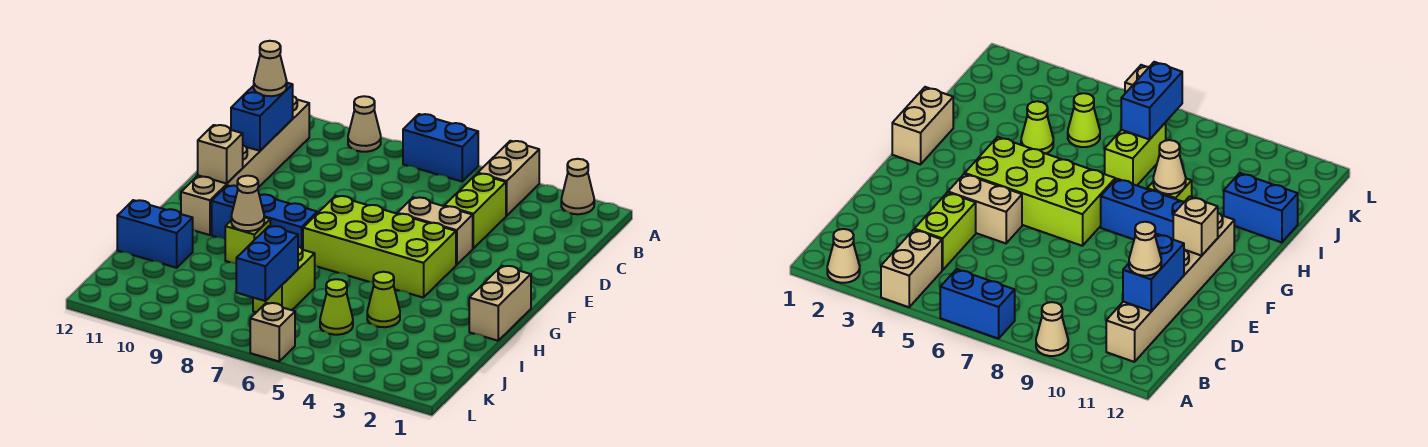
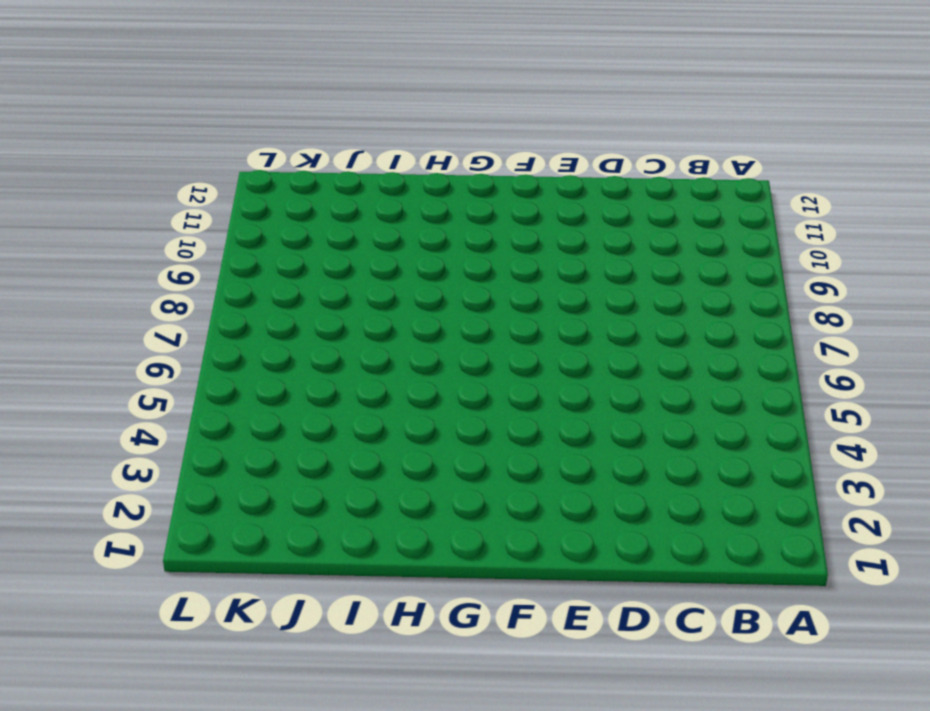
none -> tan cone A2 level 1
none -> tan brick A4:B4 level 1
none -> blue brick A6:A7 level 1

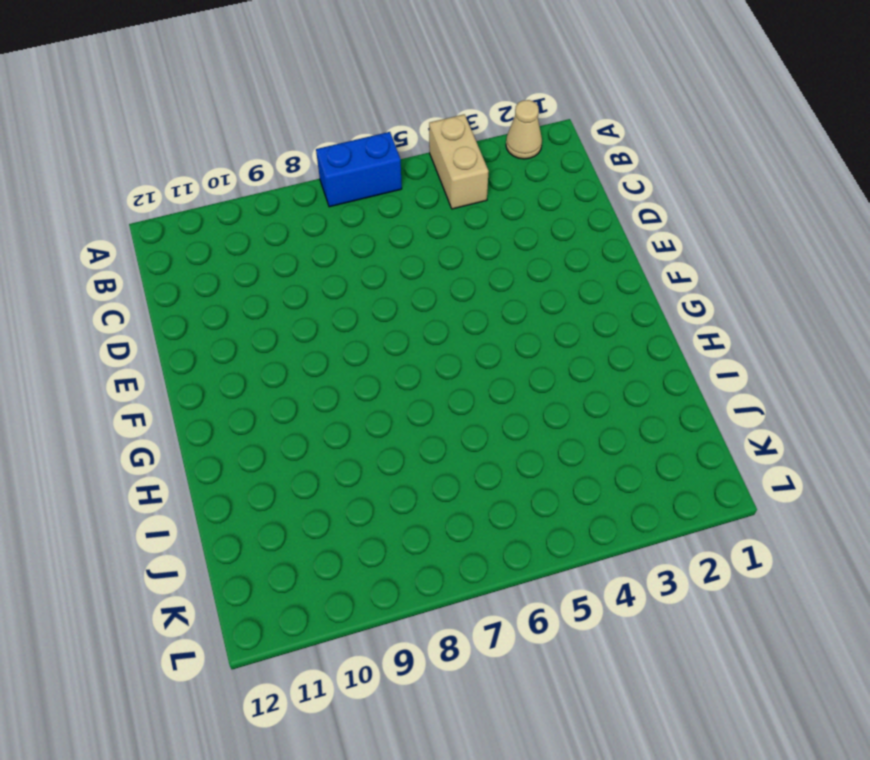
none -> tan cone A9 level 1
none -> tan brick B11:G11 level 1
none -> lime brick C4:D4 level 1

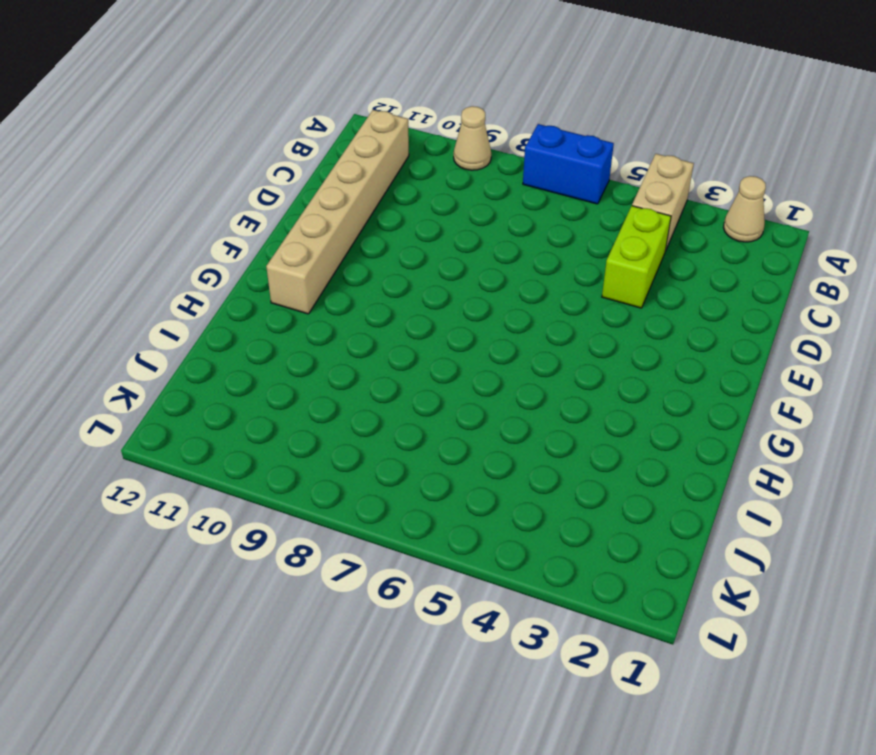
none -> tan brick E4:E5 level 1
none -> lime brick F4:G7 level 1
none -> tan brick G1:H1 level 1

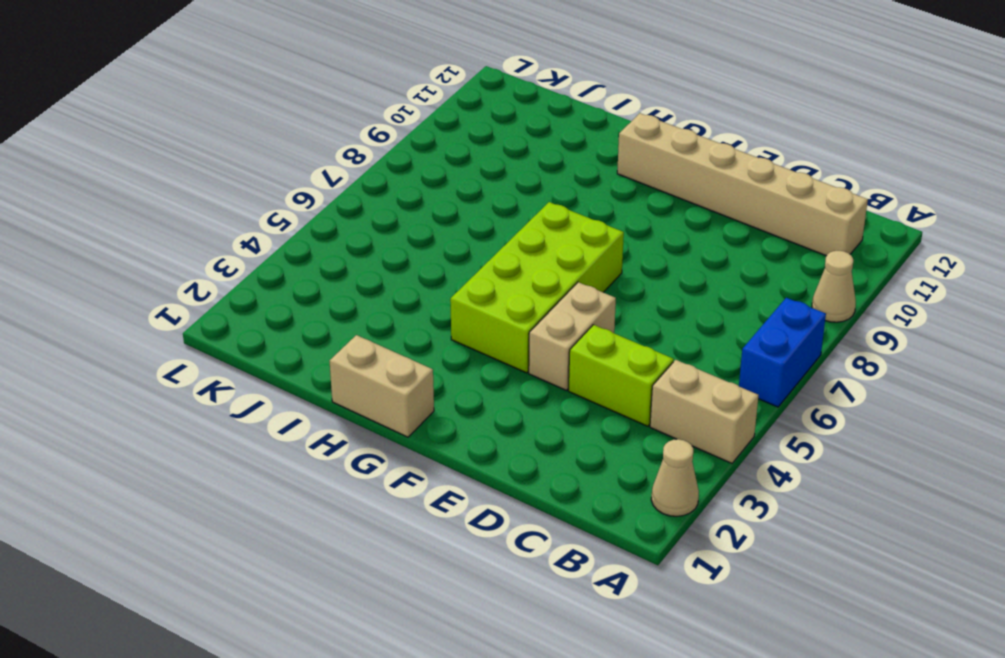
none -> blue brick G8:G10 level 1
none -> lime brick H9 level 1
none -> lime cone I4 level 1

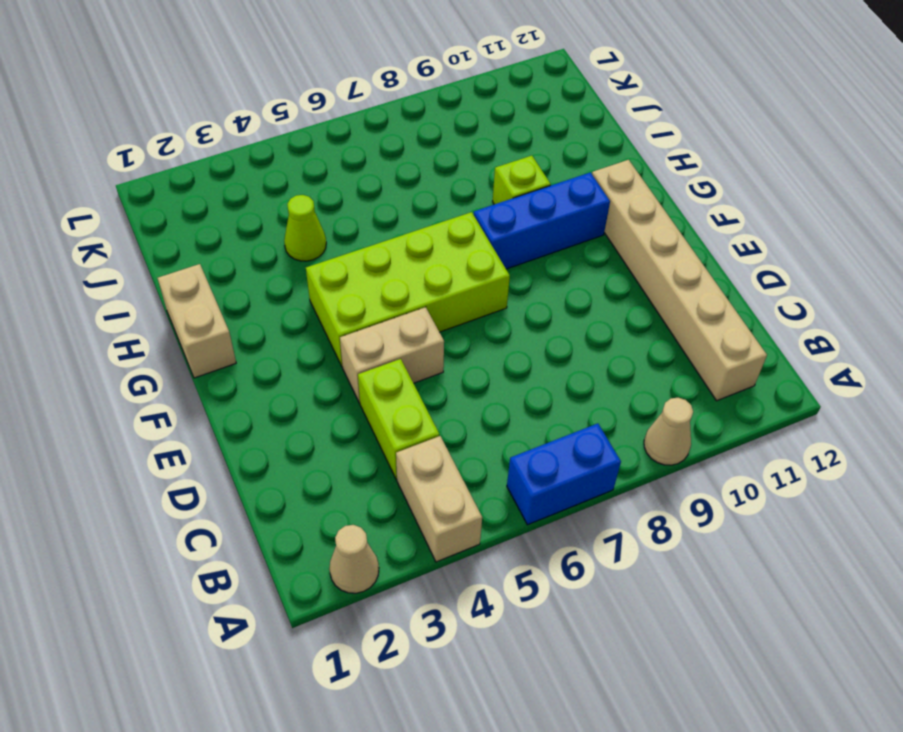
none -> lime brick I7:J7 level 1
none -> blue brick I11:I12 level 1
none -> lime cone J5 level 1

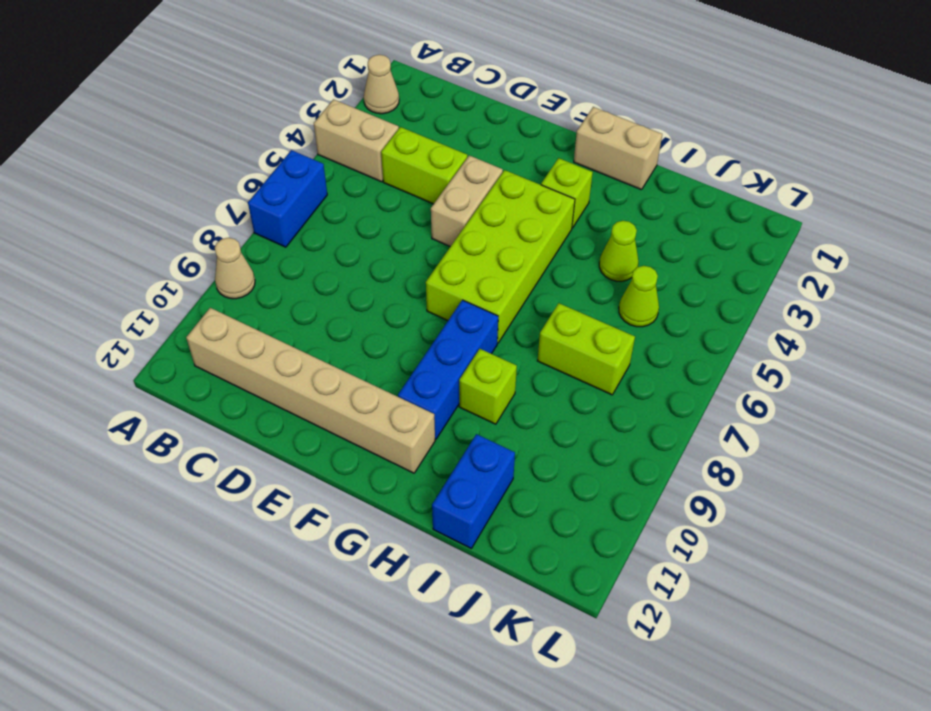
lime brick G3 level 1 -> none
none -> tan brick L6 level 1
none -> blue brick C11:D11 level 2
none -> tan brick F11 level 2

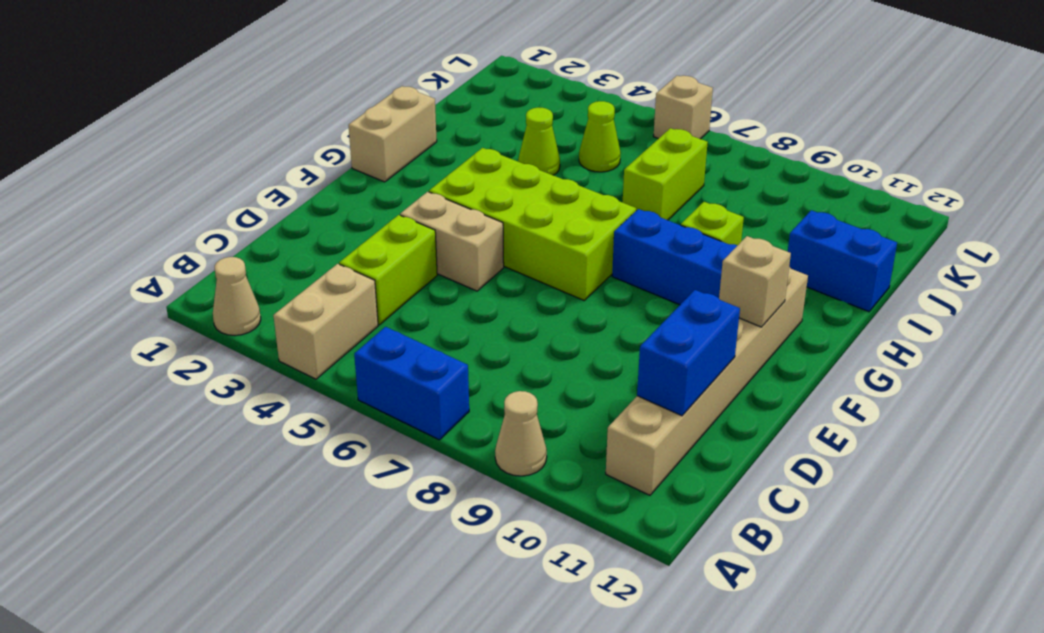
none -> tan cone H9 level 2
none -> blue brick J7:K7 level 2
none -> tan cone C11 level 3

